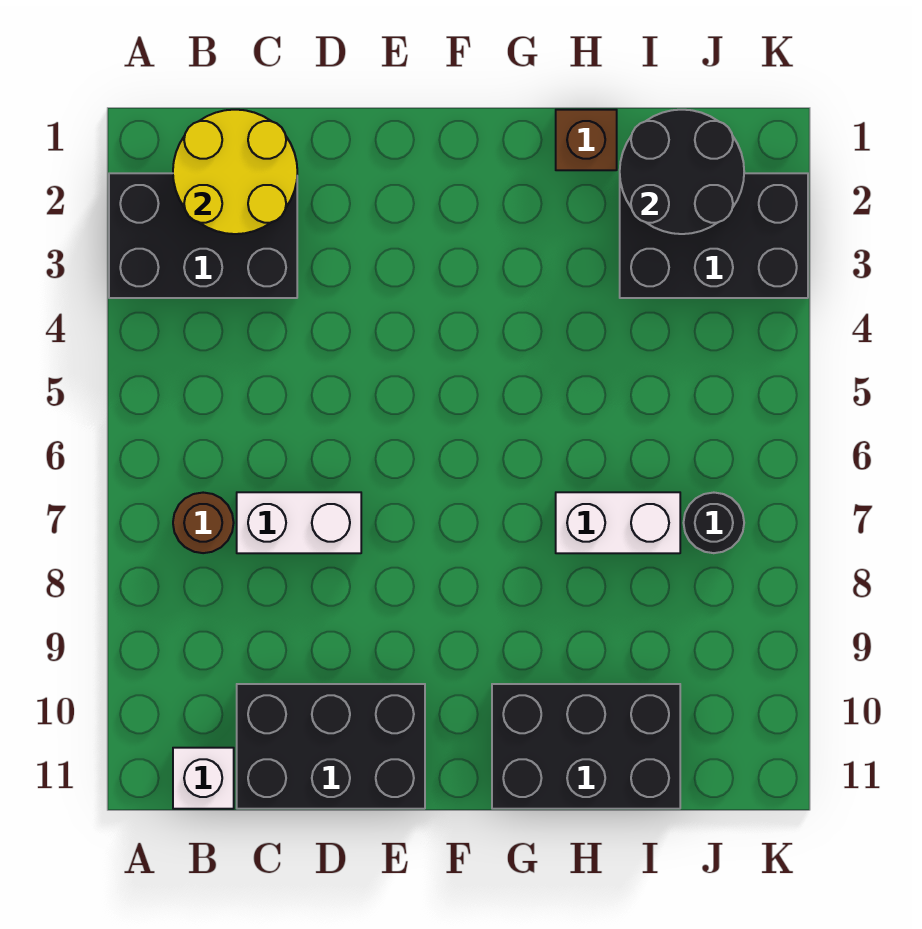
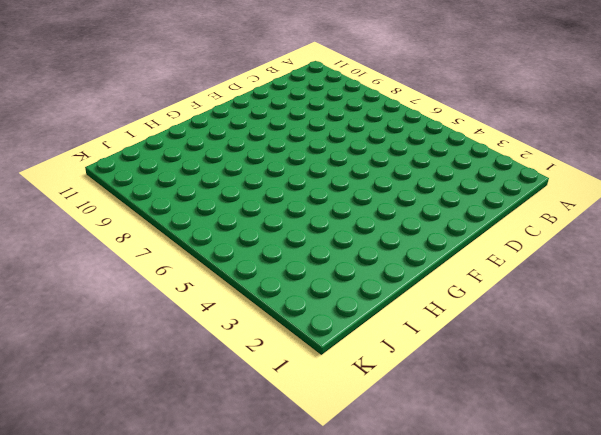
none -> black brick A2:C3 level 1
none -> brown round brick B7 level 1
none -> white brick B11 level 1

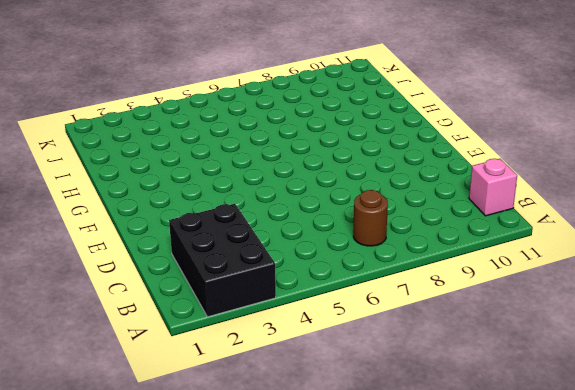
pink brick B11 level 1 -> white brick B11 level 1
none -> white brick C7:D7 level 1
none -> black brick C10:E11 level 1
none -> black brick G10:I11 level 1

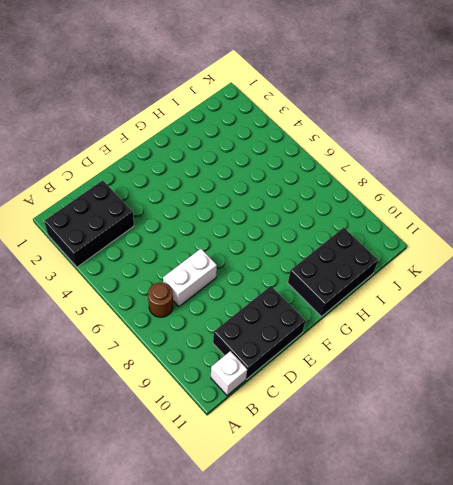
none -> brown brick H1 level 1
none -> white brick H7:I7 level 1
none -> black brick I2:K3 level 1

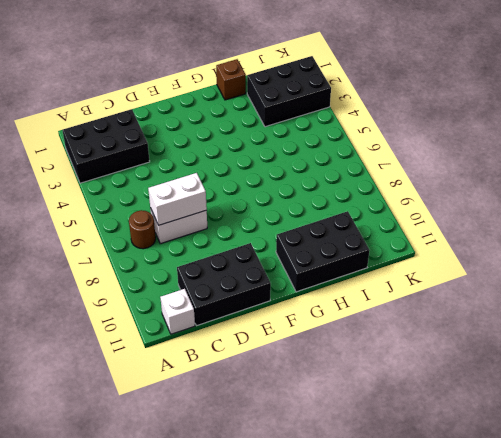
white brick C7:D7 level 2 -> white brick H7:I7 level 1
none -> black round brick J7 level 1
none -> yellow round brick B1:C2 level 2
none -> black round brick I1:J2 level 2

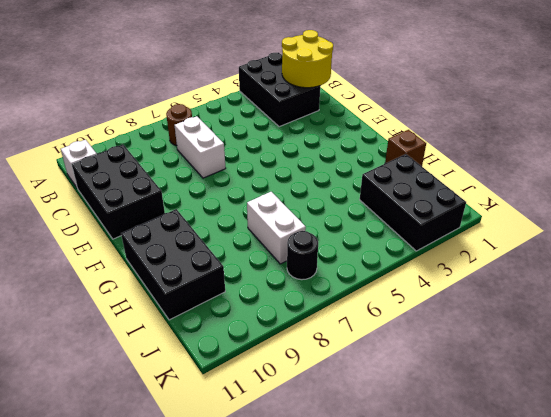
none -> black round brick I1:J2 level 2

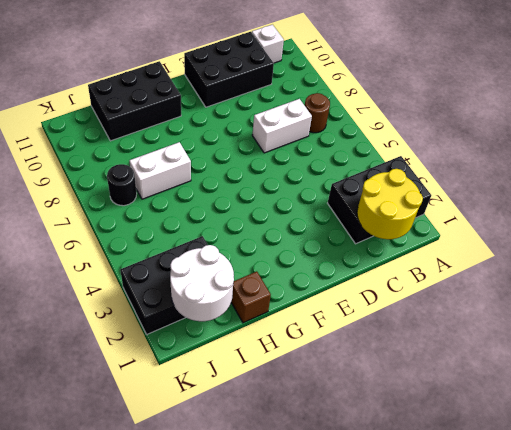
white round brick I1:J2 level 2 -> black round brick I1:J2 level 2

